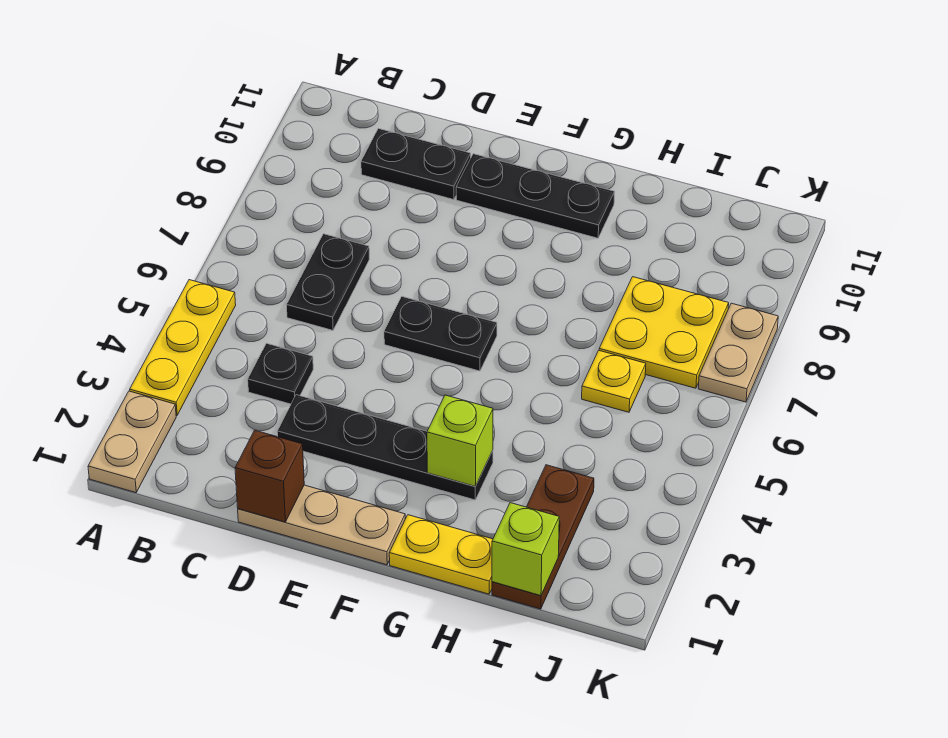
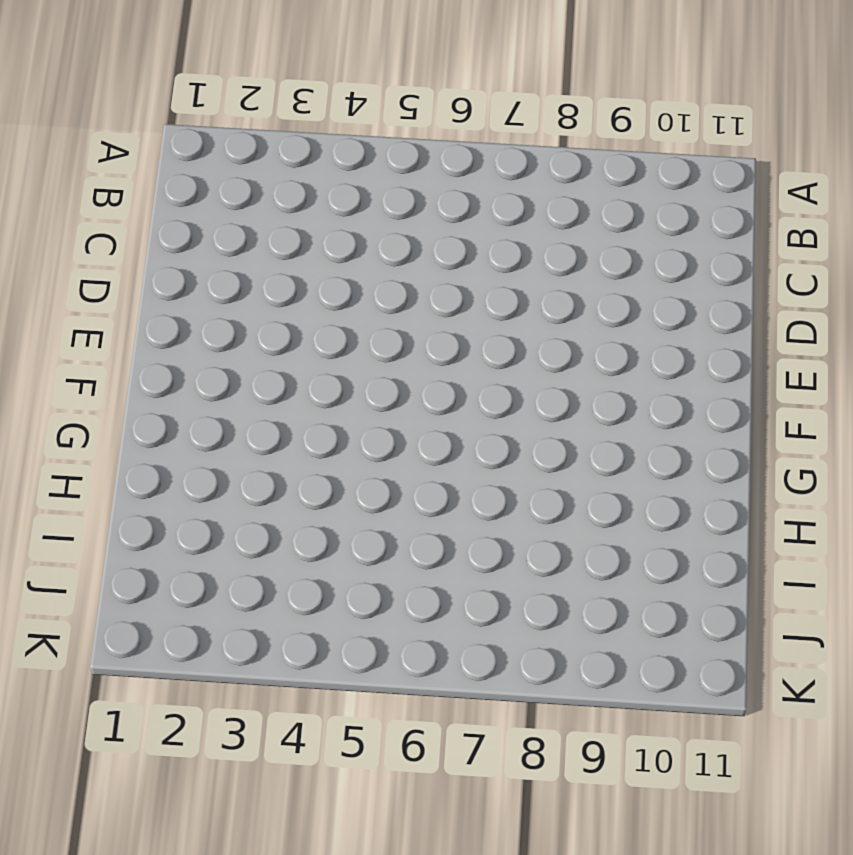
none -> tan plate A1:A2 level 1
none -> yellow plate A3:A5 level 1
none -> black plate C4 level 1

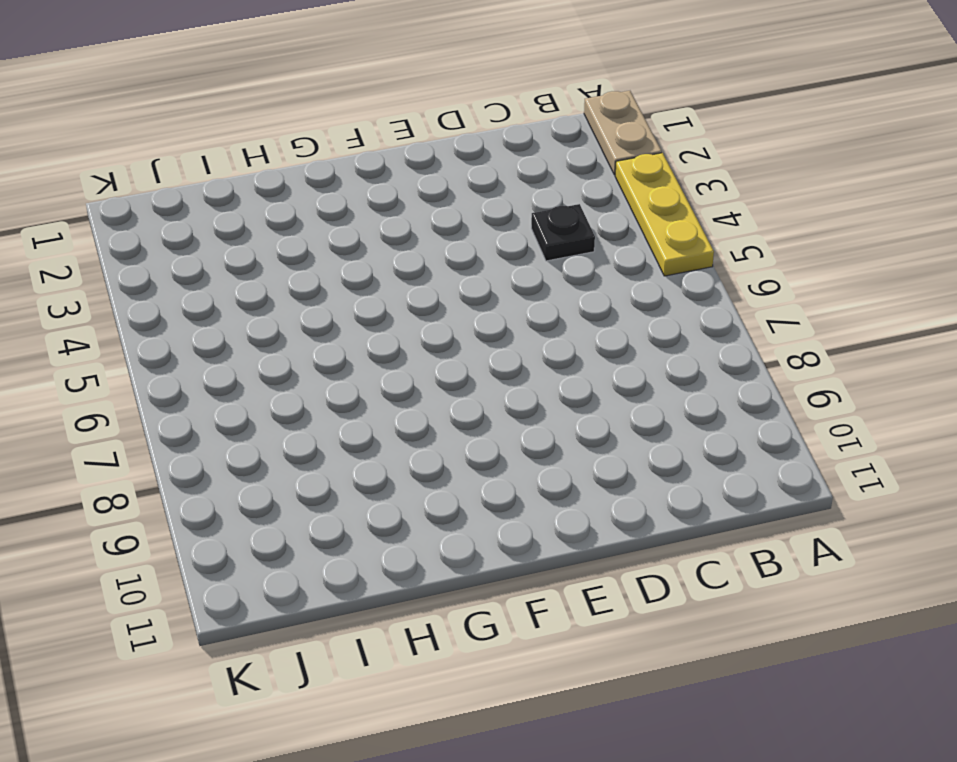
none -> black plate C6:C7 level 1
none -> black plate C10:D10 level 1
none -> tan plate D1:F1 level 1

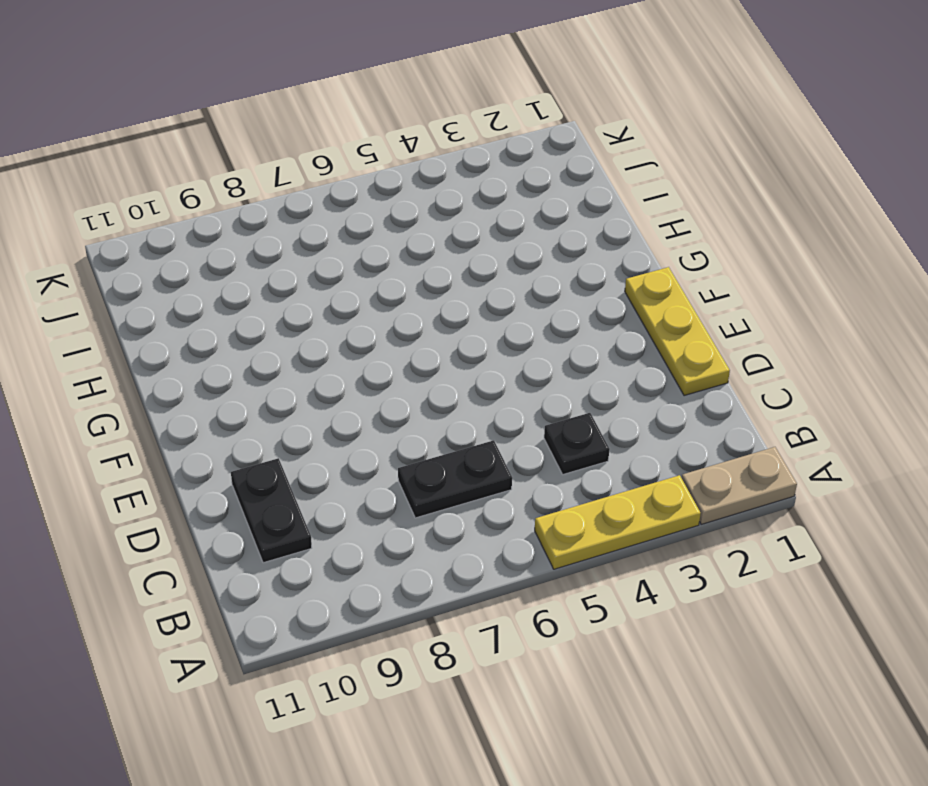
yellow plate D1:F1 level 1 -> tan plate D1:F1 level 1
none -> black plate D3:G3 level 1
none -> black plate E6:F6 level 1
none -> black plate E10:G10 level 1

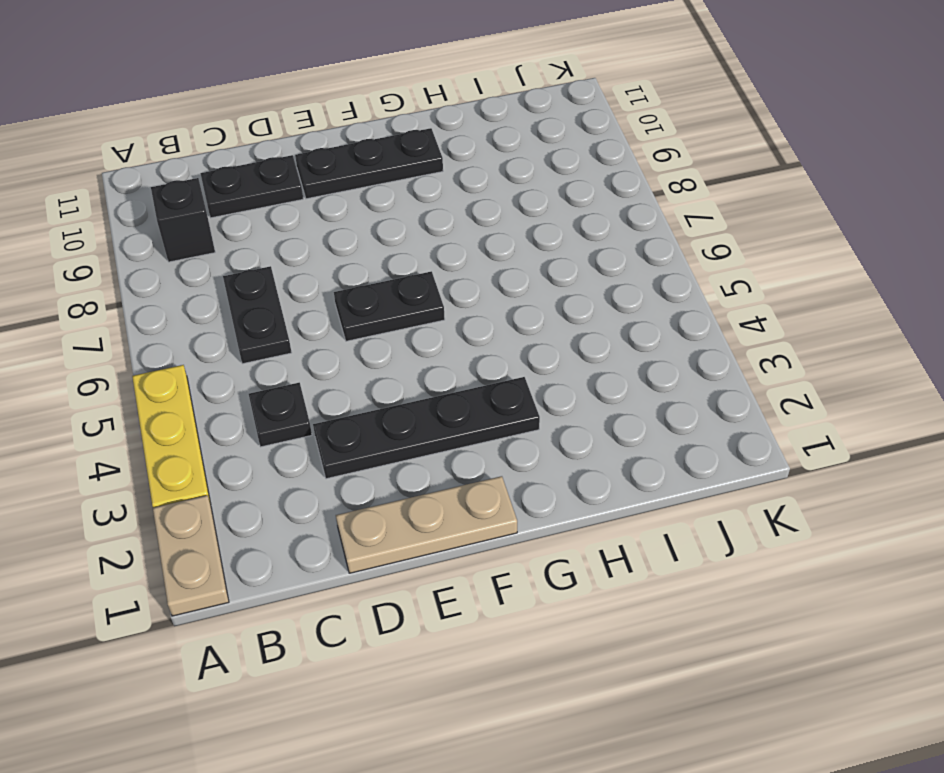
black brick B9 level 1 -> none
none -> yellow plate G1:H1 level 1
none -> brown plate I1:I3 level 1
none -> yellow plate I6 level 1

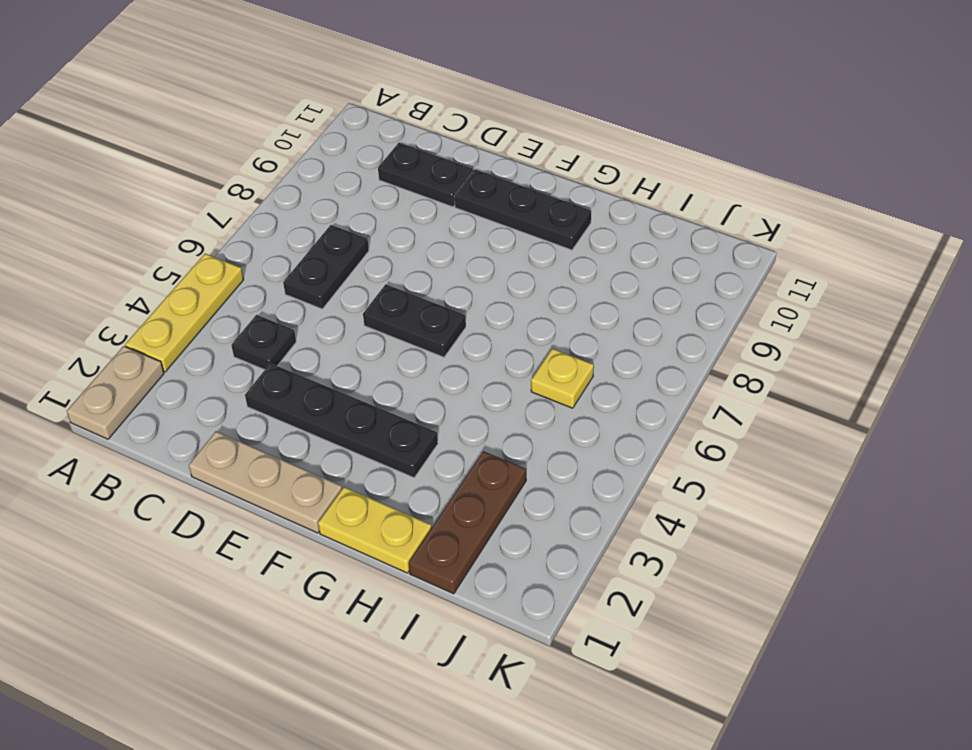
none -> yellow plate I7:J8 level 1
none -> tan plate K7:K8 level 1
none -> brown brick D1 level 2

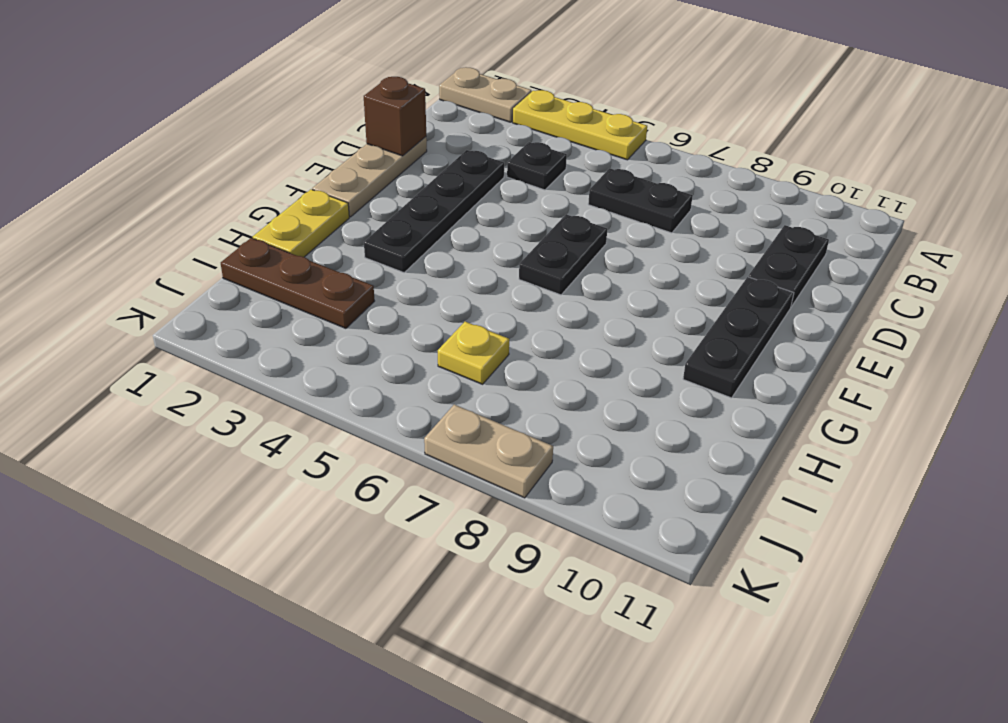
none -> yellow plate I7:J8 level 1
none -> lime brick G3 level 2
none -> lime brick I1 level 2

